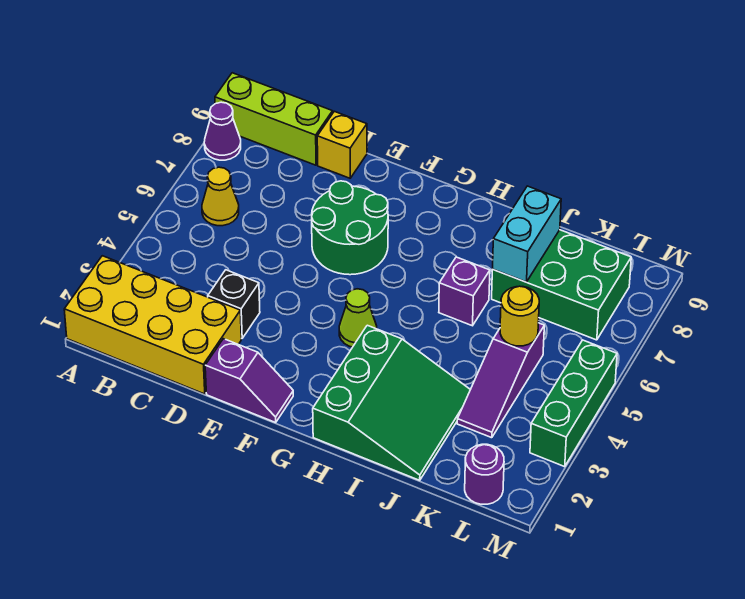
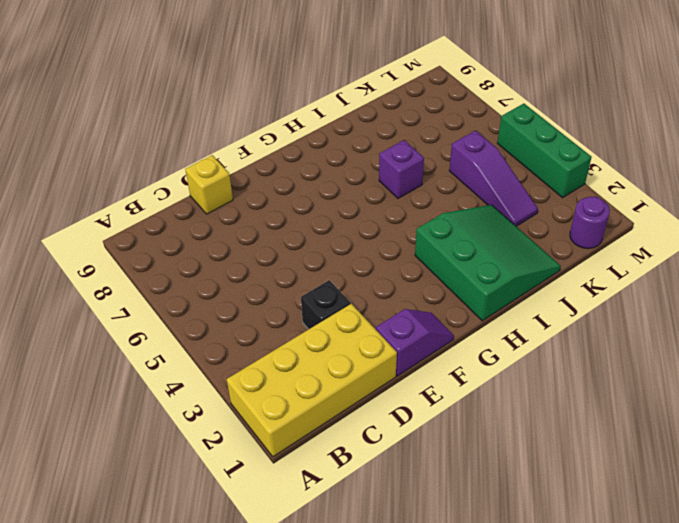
none -> purple cone A8 level 1
none -> lime brick A9:C9 level 1
none -> yellow cone B6 level 1

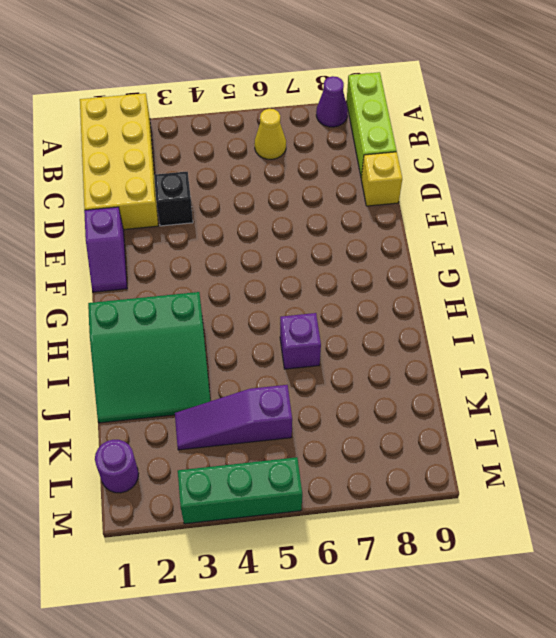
none -> green round brick E6:F7 level 1
none -> lime cone G4 level 1
none -> green brick J7:L8 level 1

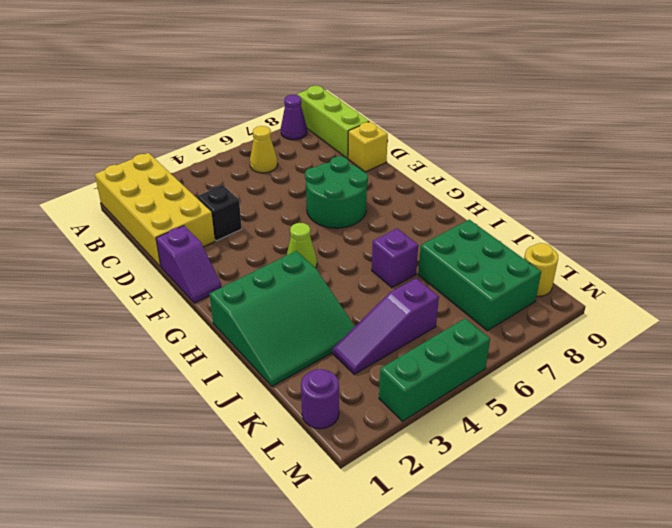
yellow round brick L9 level 1 -> yellow round brick K5 level 2
none -> cyan brick J7:J8 level 2

